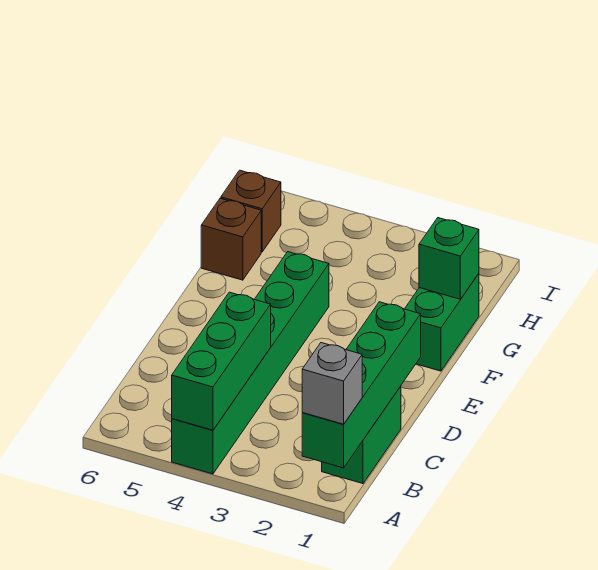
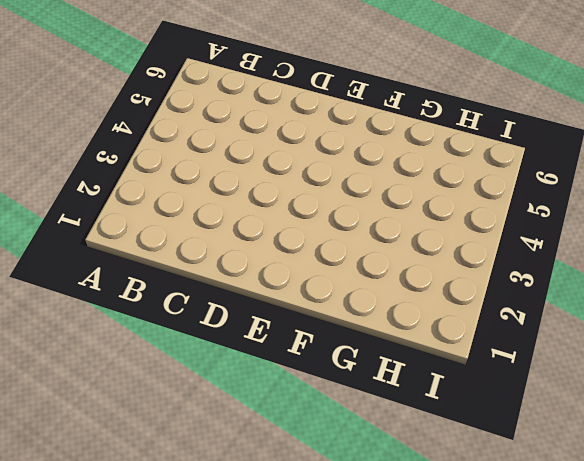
none -> green brick A4:F4 level 1
none -> green brick B1:C1 level 1

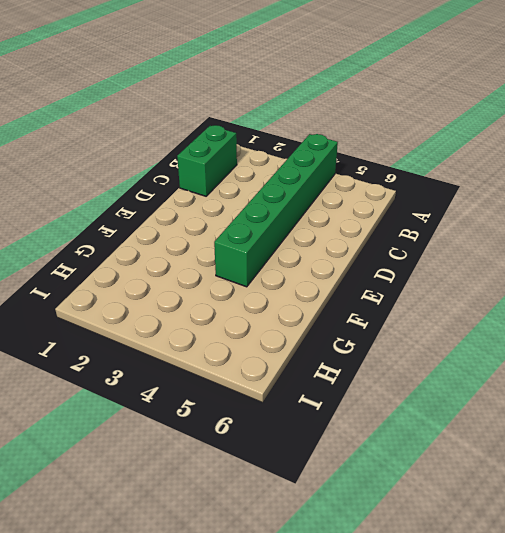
none -> green brick F1:G1 level 1
none -> brown brick G6 level 1

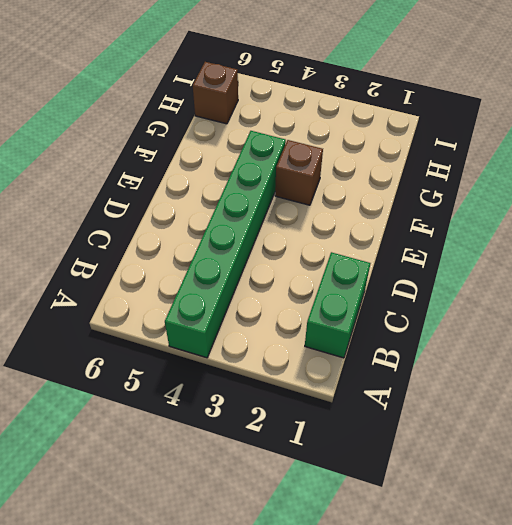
brown brick F3 level 1 -> brown brick G6 level 1
none -> green brick F1:G1 level 1
none -> green brick A1:D1 level 2

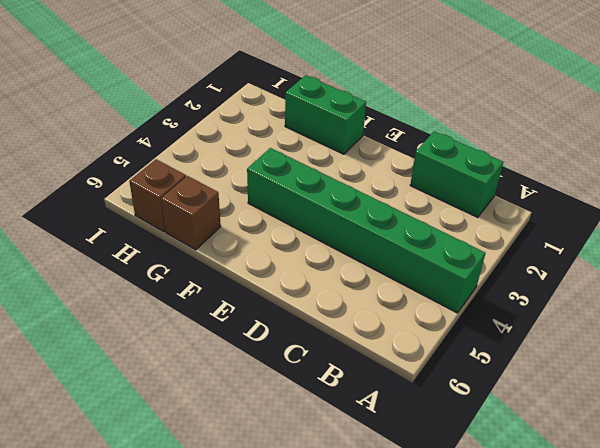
none -> green brick A1:D1 level 2
none -> green brick A4:C4 level 2

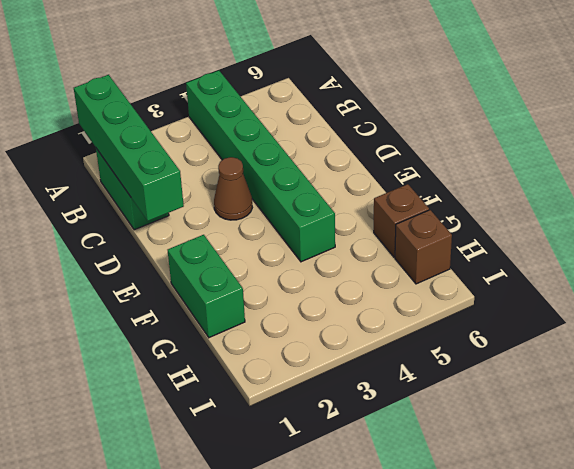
brown cone D3 level 1 -> none
none -> green brick A4:C4 level 2
none -> green brick G1 level 2

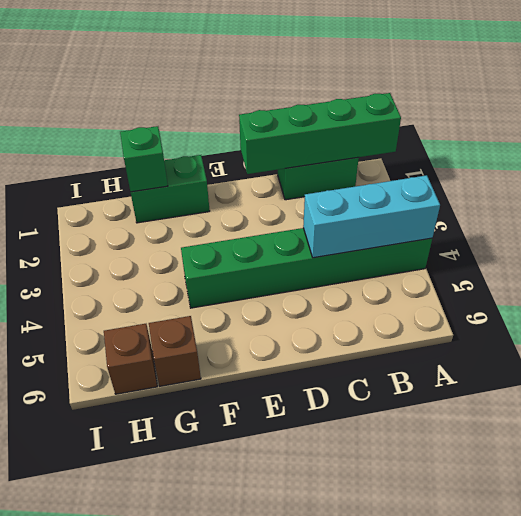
cyan brick A4:C4 level 2 -> green brick A4:C4 level 2
none -> grey brick A1 level 3

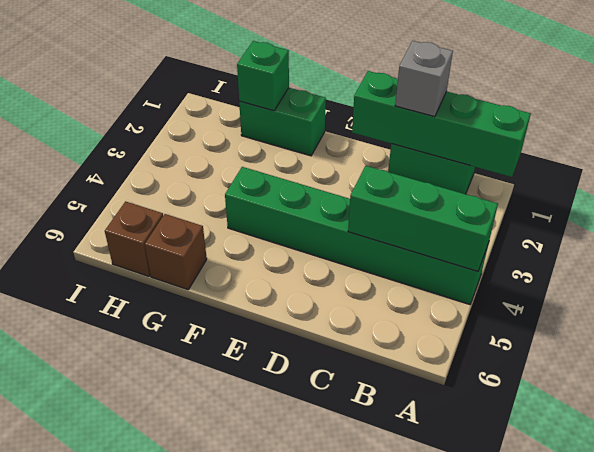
grey brick C1 level 3 -> grey brick A1 level 3

